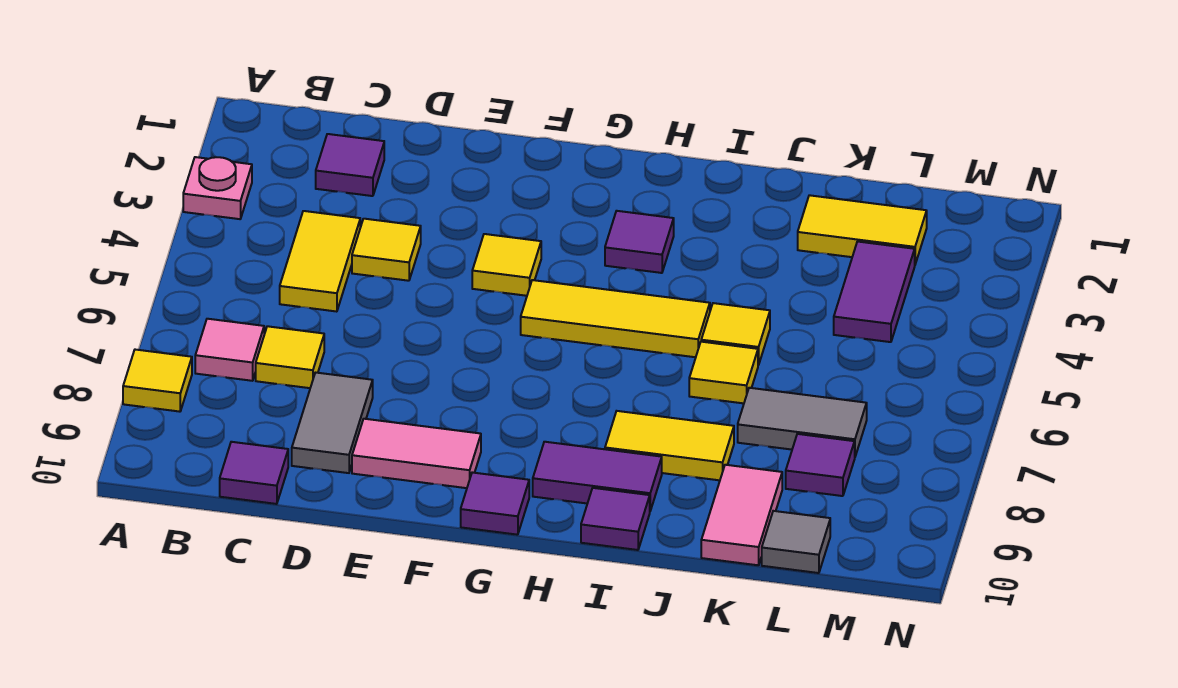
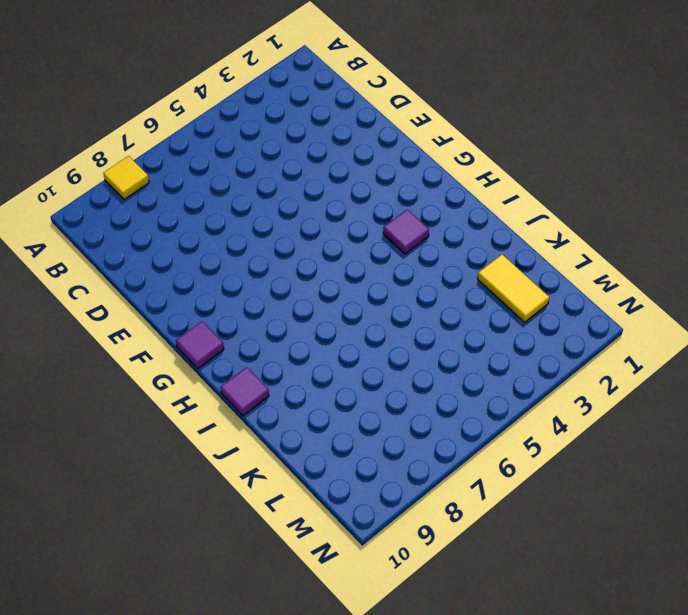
none -> pink plate A3 level 1
none -> pink tile B7 level 1
none -> purple tile C2 level 1

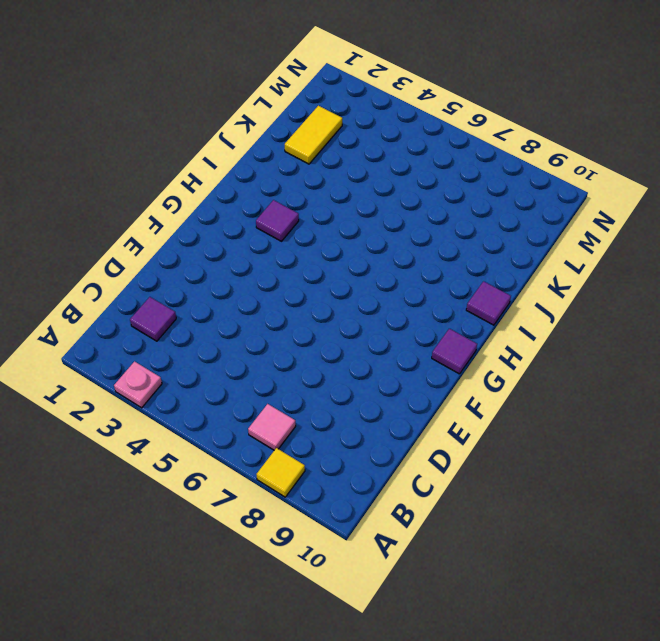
none -> yellow tile C4:C5 level 1
none -> yellow tile C7 level 1
none -> purple tile C10 level 1

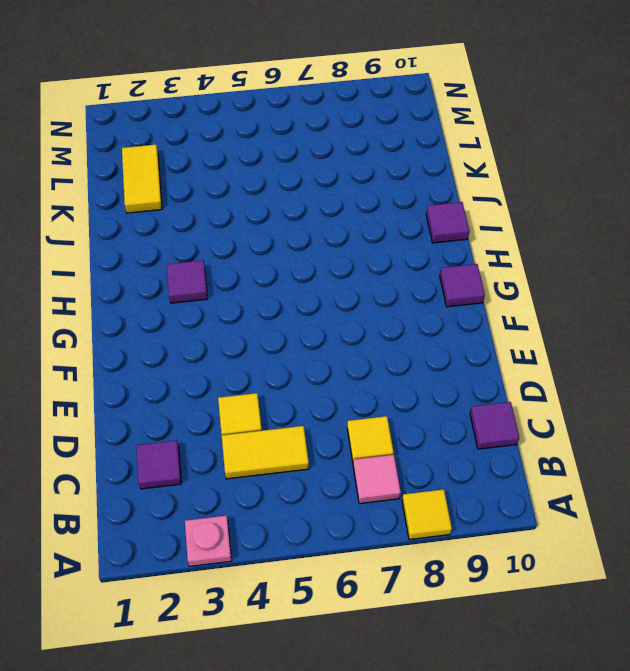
none -> grey tile D8:D9 level 1
none -> pink tile E9:F9 level 1
none -> yellow tile F4 level 1

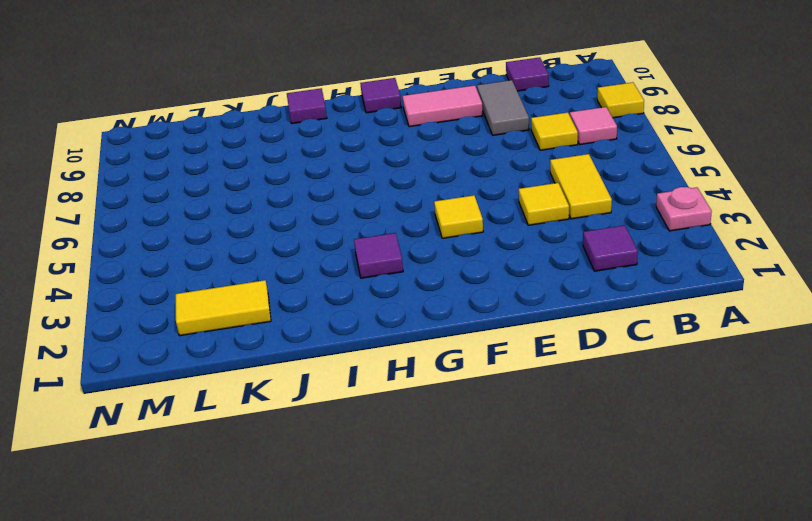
none -> yellow tile G5:I5 level 1
none -> purple tile H9:I9 level 1
none -> yellow tile I8:J8 level 1

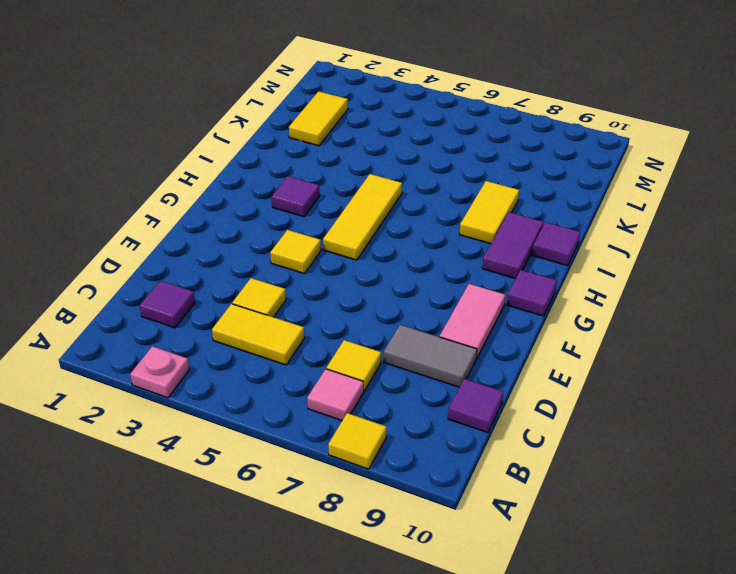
none -> yellow tile J5 level 1
none -> yellow tile J6 level 1
none -> grey tile K7:L7 level 1

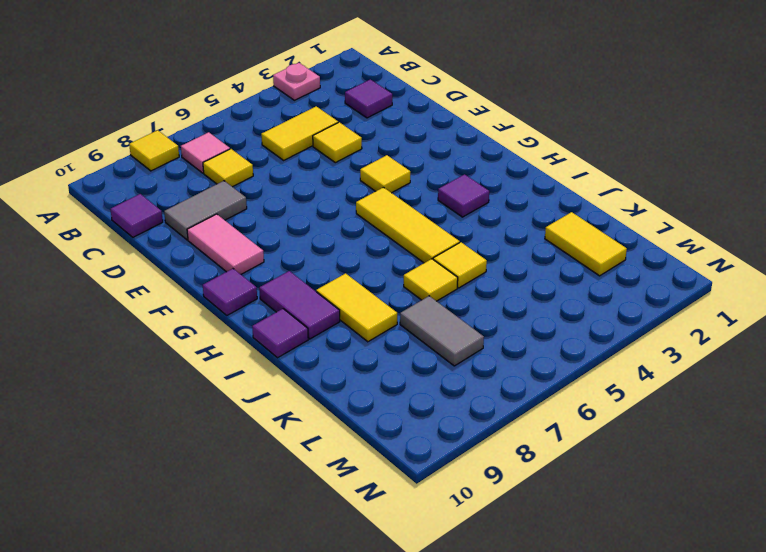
none -> pink tile K9:K10 level 1
none -> purple tile L3:L4 level 1
none -> purple tile L8 level 1

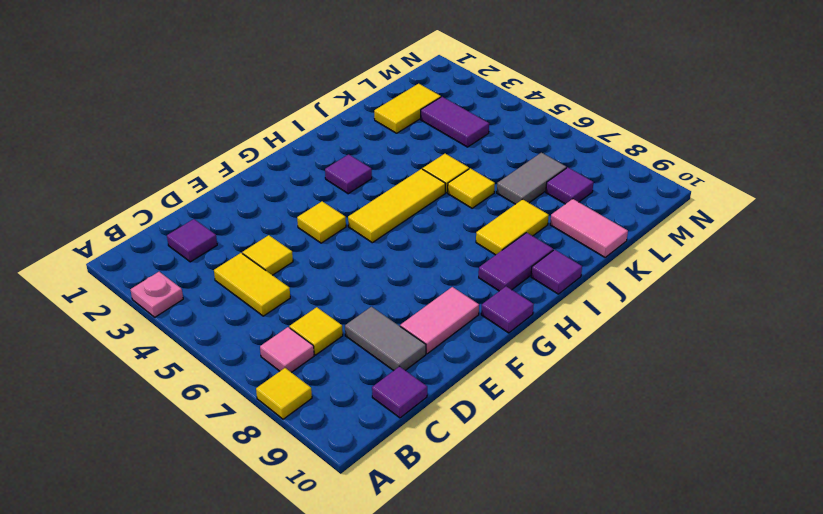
none -> grey tile L10 level 1

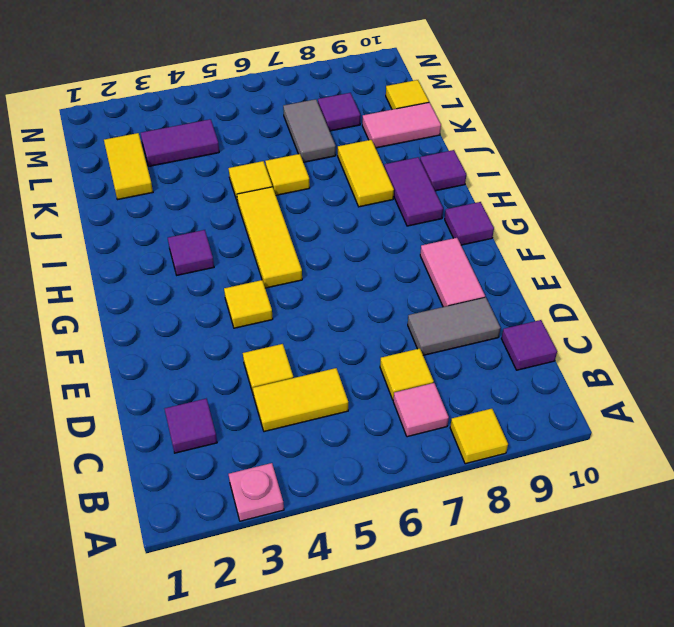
yellow tile L10 level 1 -> grey tile L10 level 1

